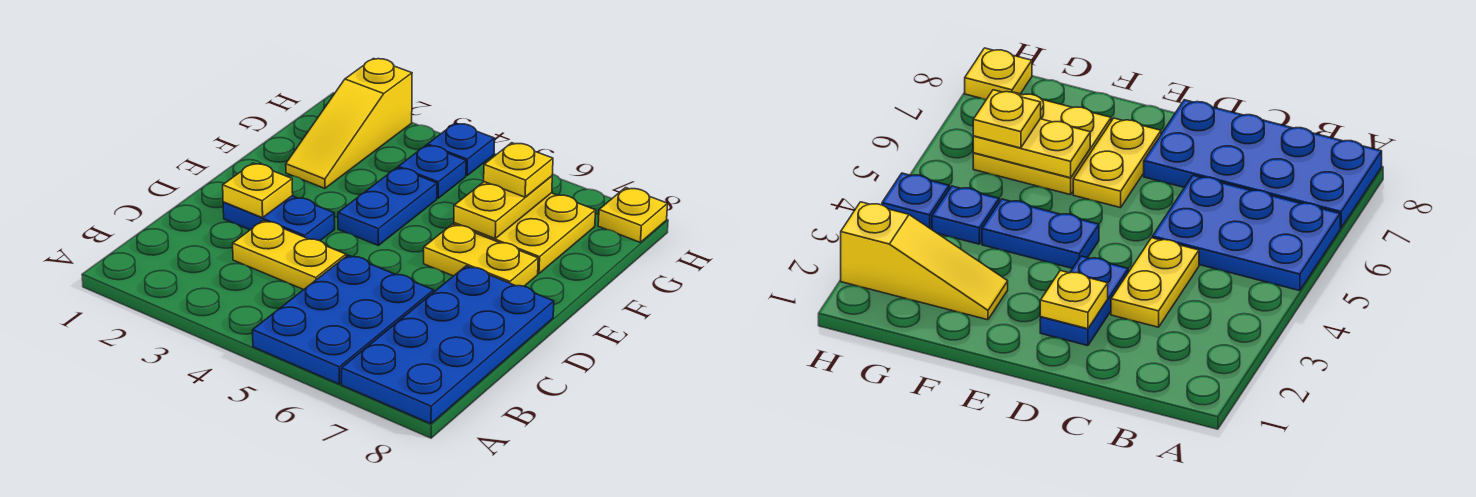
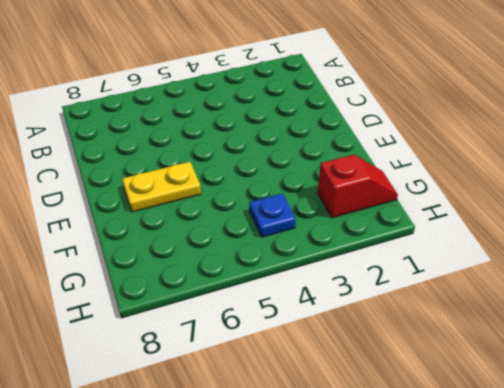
red slope G1:G2 level 1 top 2 -> yellow slope F2:H2 level 1 top H
none -> blue plate A5:C6 level 1
none -> blue plate A7:D8 level 1
none -> yellow plate C3:C4 level 1

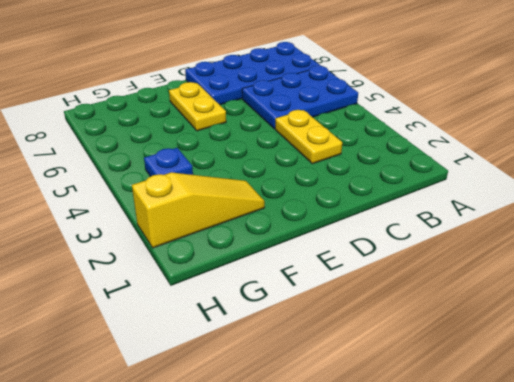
none -> blue plate D2:D3 level 1
none -> blue plate E4:F4 level 1
none -> yellow plate F6:G7 level 1

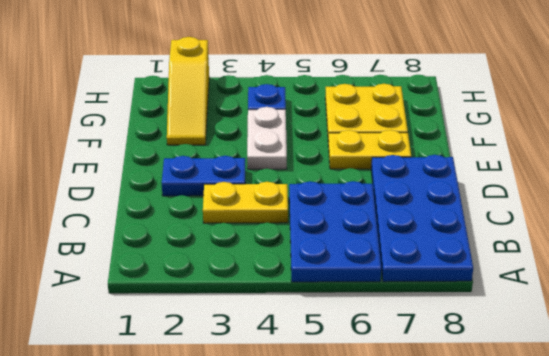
white plate E4:F4 level 1 -> blue plate E4:F4 level 1
none -> blue plate H4 level 1
none -> yellow plate H8 level 1
none -> yellow plate D2 level 2

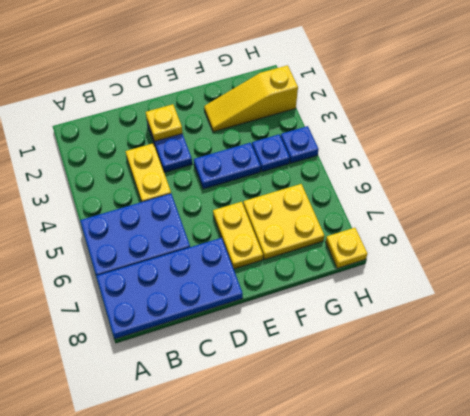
none -> yellow plate F6:G6 level 2
none -> yellow plate G6 level 3

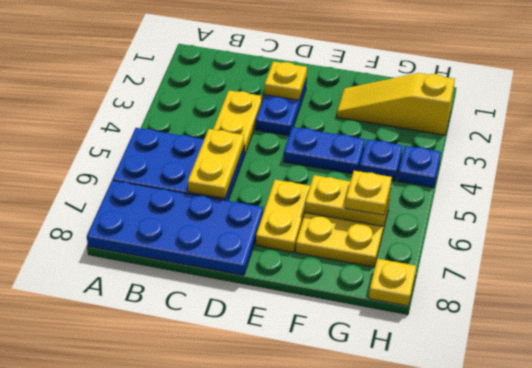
yellow plate C5:C6 level 2 -> none

